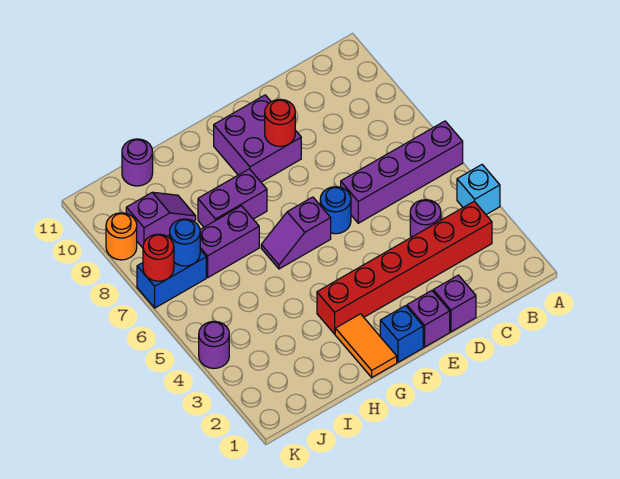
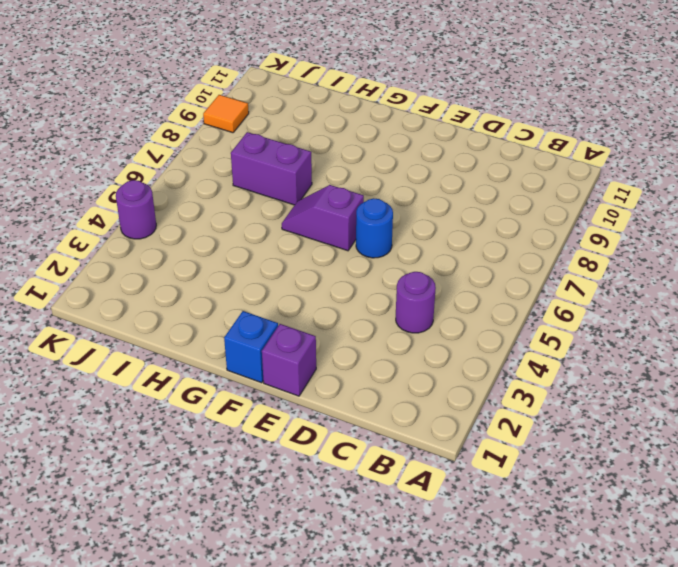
orange tile K9 level 1 -> orange round brick K9 level 1
none -> cyan brick A4 level 1
none -> purple brick A6:D6 level 1
none -> red brick B3:G3 level 1

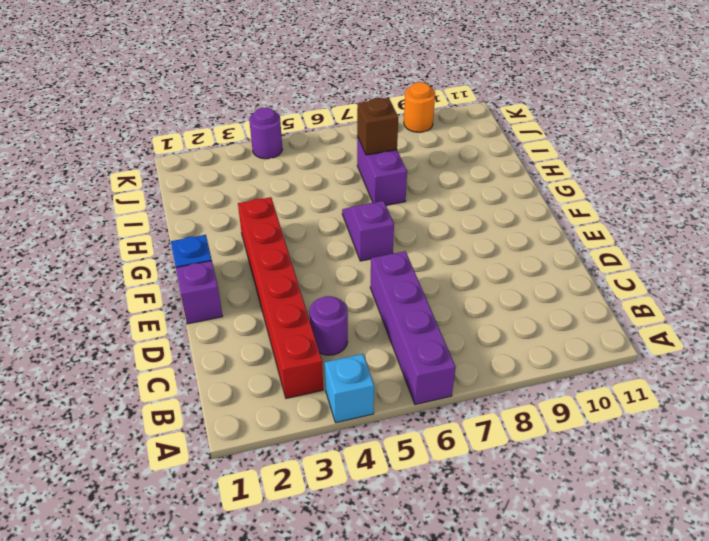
brown brick I7 level 2 -> none
none -> purple brick D1 level 1
none -> blue round brick E6 level 1
none -> purple brick E9:F10 level 1

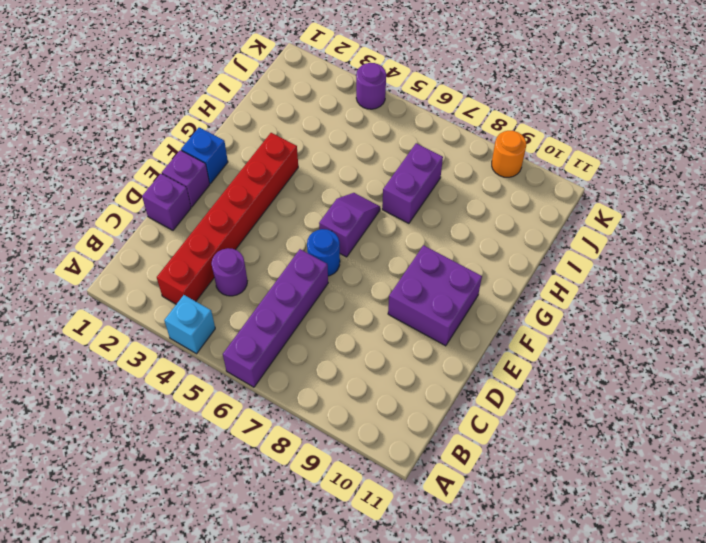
none -> orange tile G1:G2 level 1
none -> purple brick G8:H8 level 1
none -> purple slope I9:J9 level 1 top J

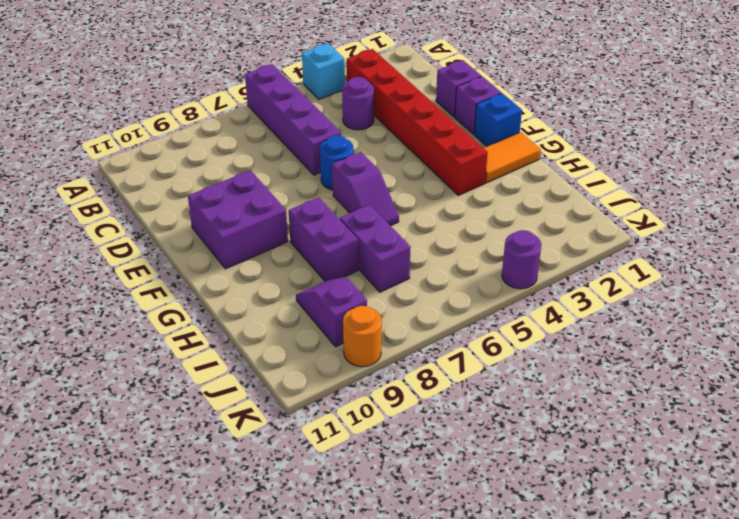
none -> purple round brick I11 level 1
none -> blue brick J7:K7 level 1
none -> red round brick E9 level 2

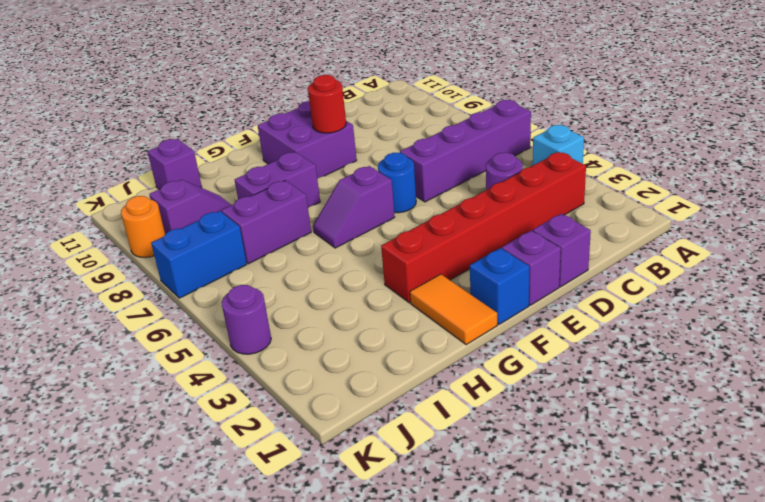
purple brick I11 level 1 -> purple round brick I11 level 1
none -> blue round brick J7 level 2
none -> red round brick K7 level 2

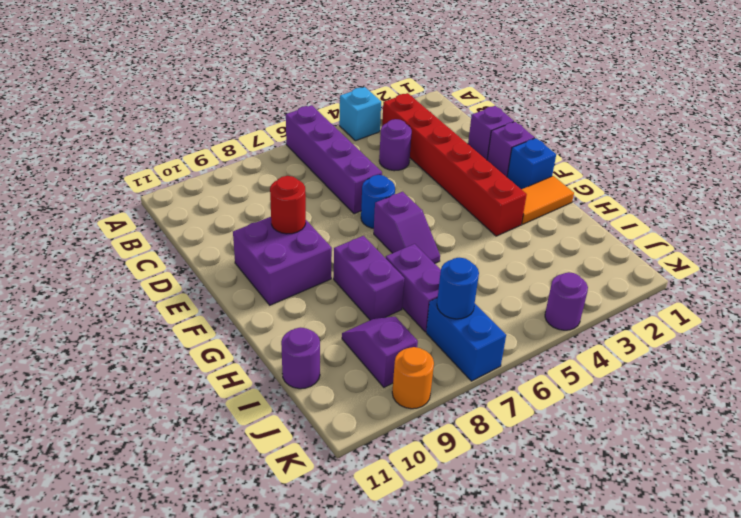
none -> red round brick K7 level 2

